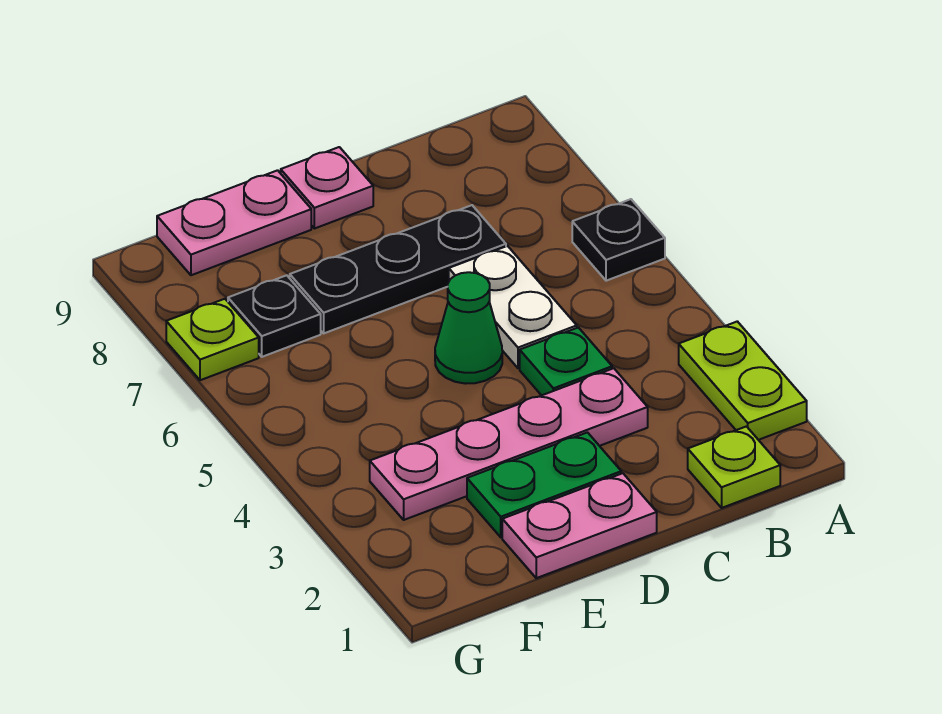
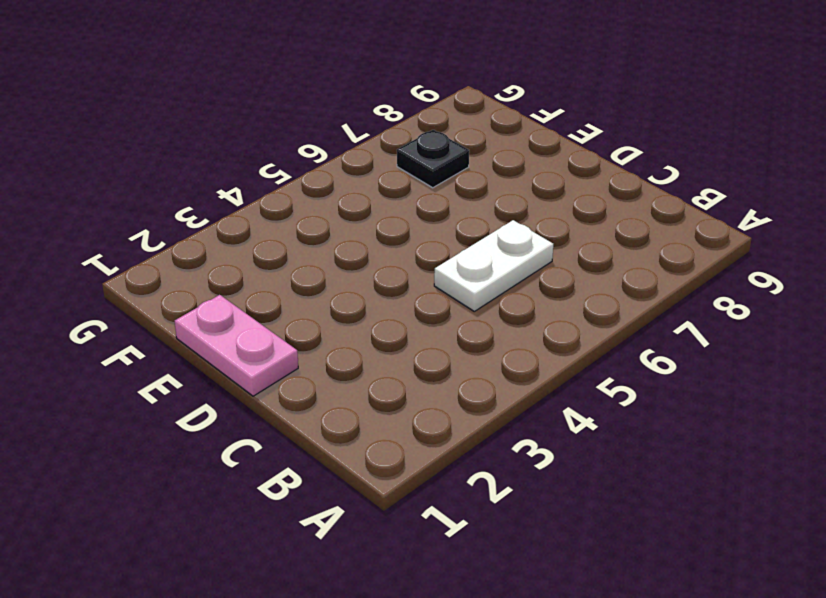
none -> lime plate A2:A3 level 1
none -> black plate A6 level 1
none -> lime plate B1 level 1

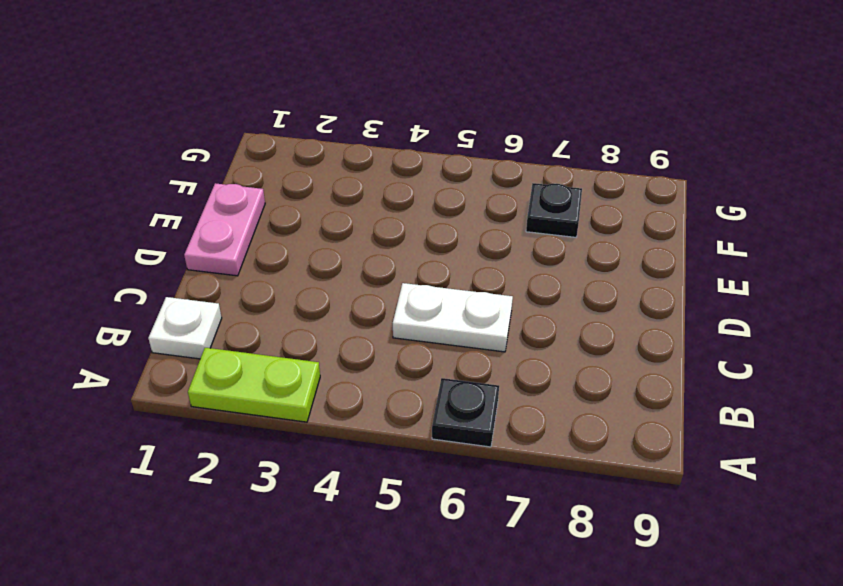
white plate B1 level 1 -> lime plate B1 level 1
none -> pink plate C3:F3 level 1
none -> green plate C4 level 1
none -> black plate C7:E7 level 1

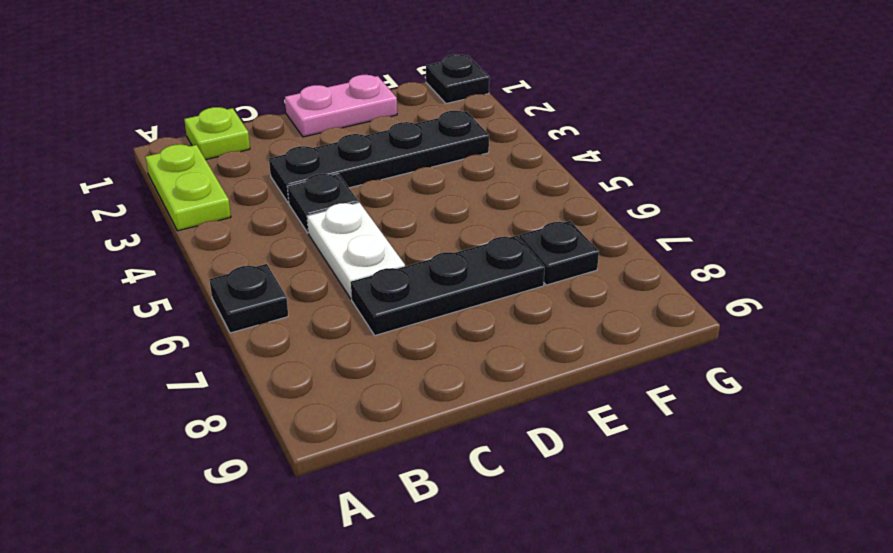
black plate C3:F3 level 1 -> pink plate C3:F3 level 1
black plate C4 level 1 -> green plate C4 level 1
black plate G1 level 1 -> none
none -> green plate D2:E2 level 1
none -> green cone D5 level 1
none -> pink plate D9 level 1

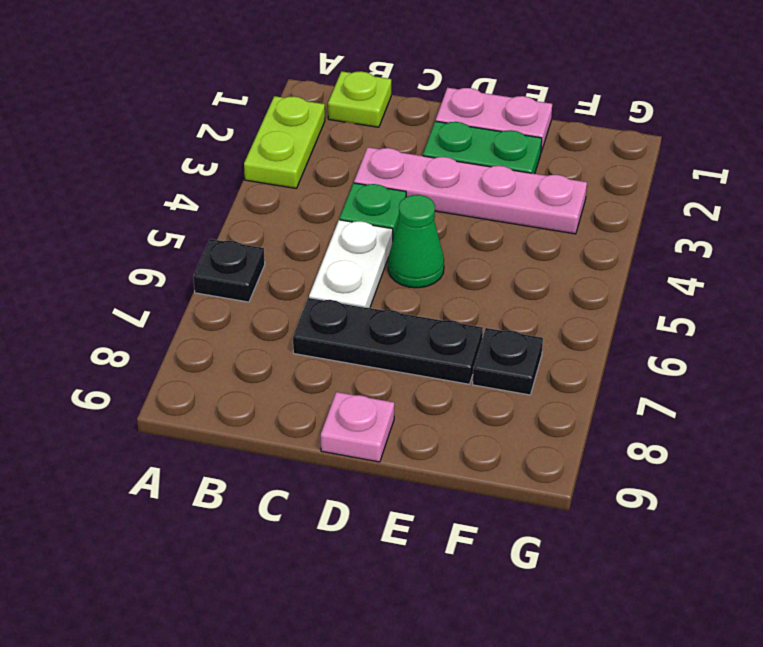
none -> pink plate E9:F9 level 1
none -> lime plate G7 level 1

